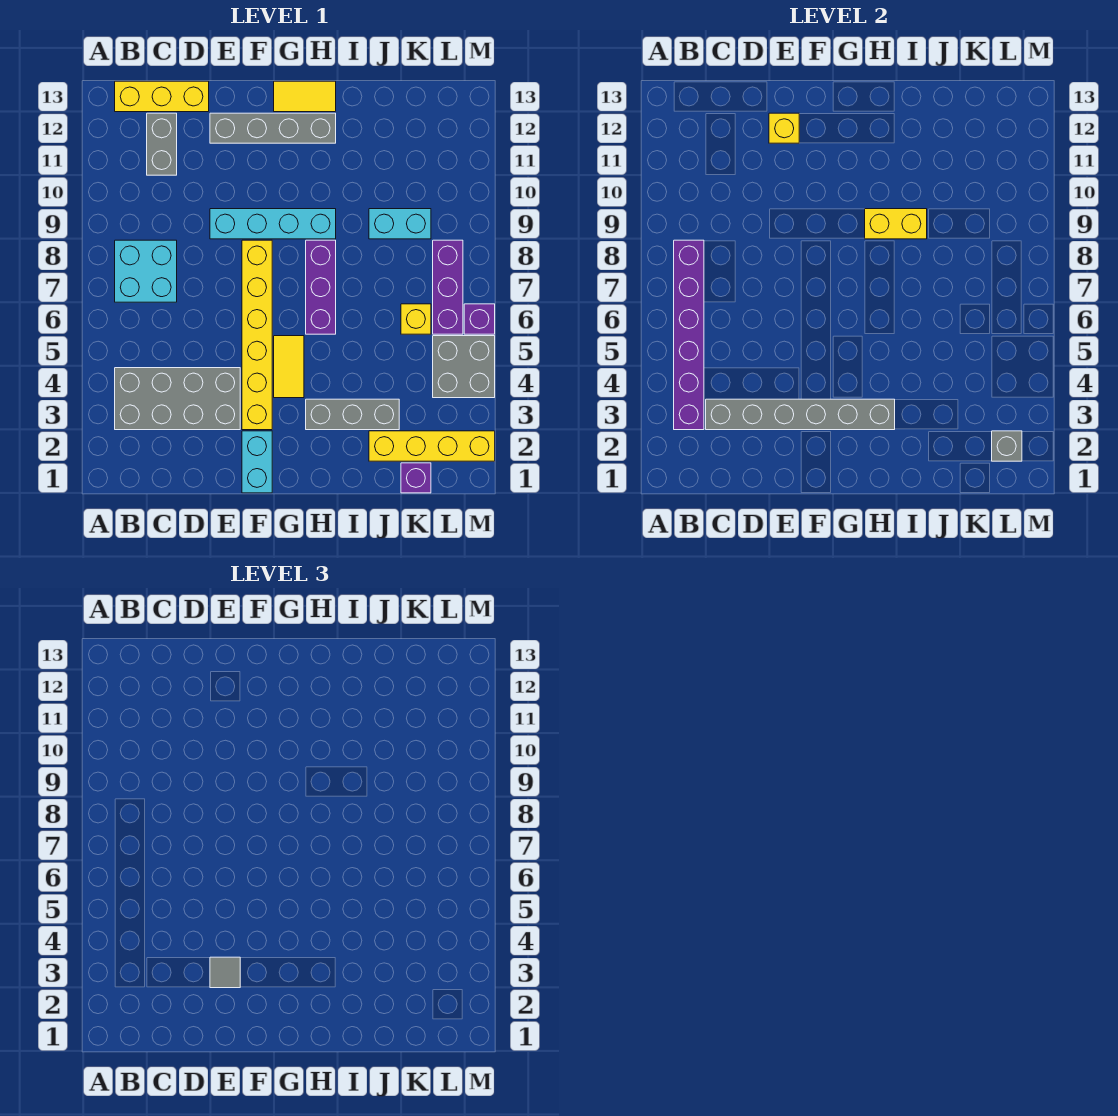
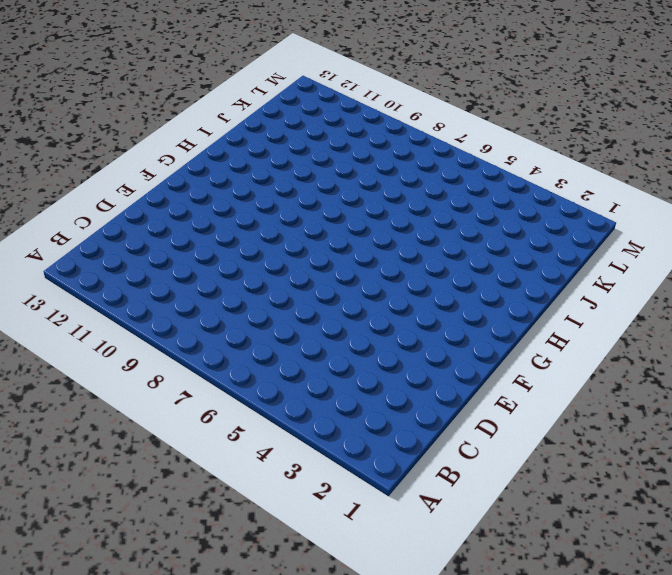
none -> grey brick B3:E4 level 1
none -> cyan brick B7:C8 level 1
none -> yellow brick B13:D13 level 1

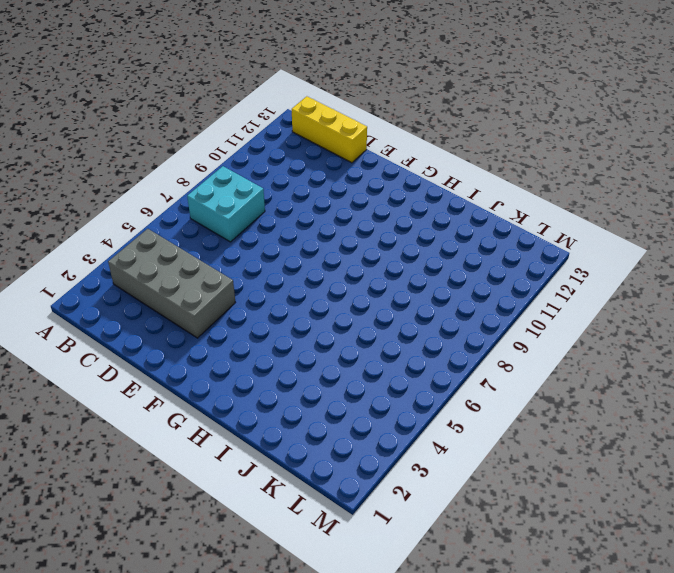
none -> grey brick C11:C12 level 1
none -> cyan brick E9:H9 level 1
none -> grey brick E12:H12 level 1

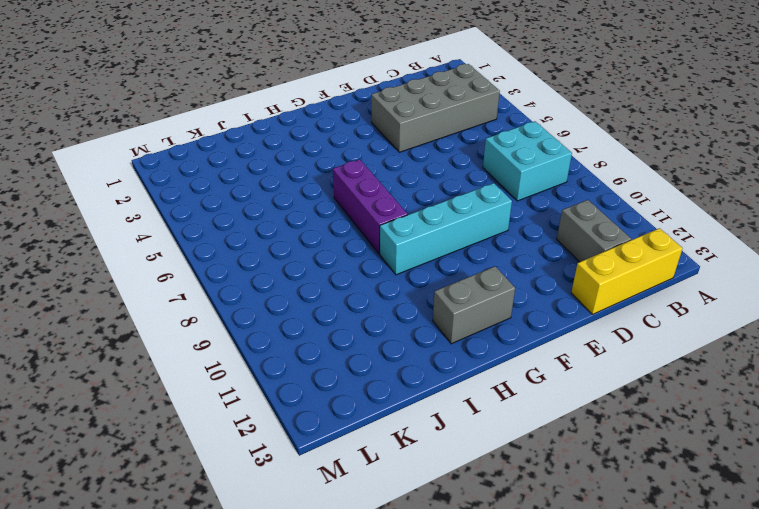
grey brick G12:H12 level 1 -> grey brick E12:H12 level 1
none -> cyan brick F1:F2 level 1
none -> yellow brick F3:F8 level 1
none -> yellow tile G4:G5 level 1

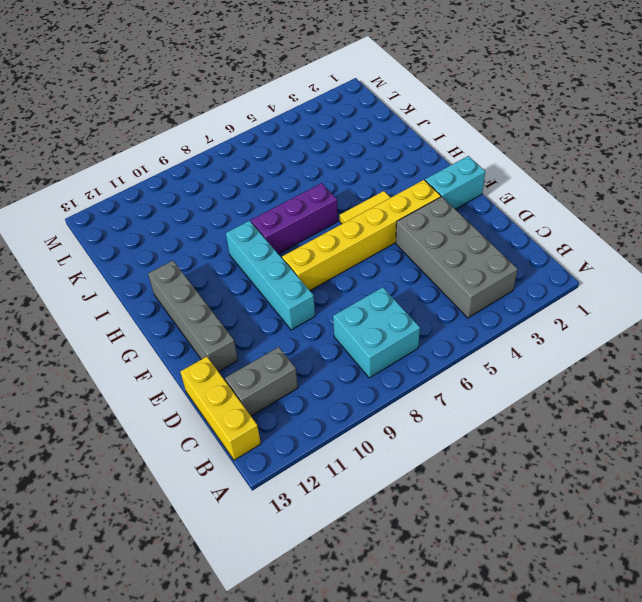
none -> yellow tile G13:H13 level 1
none -> grey brick H3:J3 level 1
none -> yellow brick J2:M2 level 1

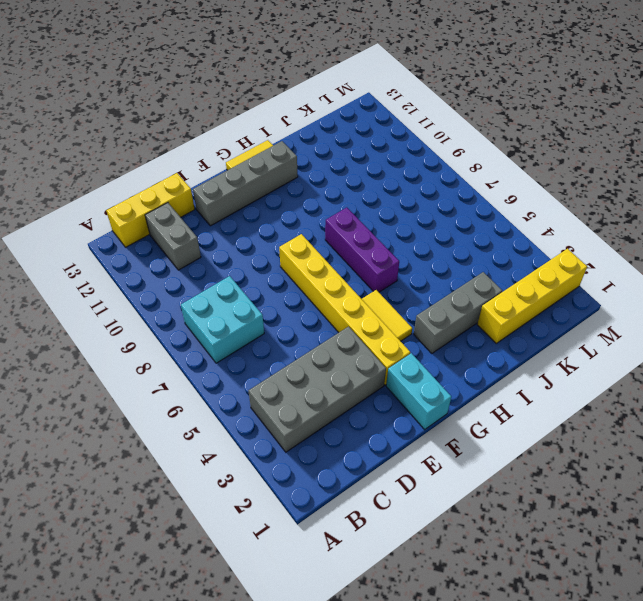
none -> cyan brick E9:H9 level 1
none -> cyan brick J9:K9 level 1
none -> purple brick K1 level 1

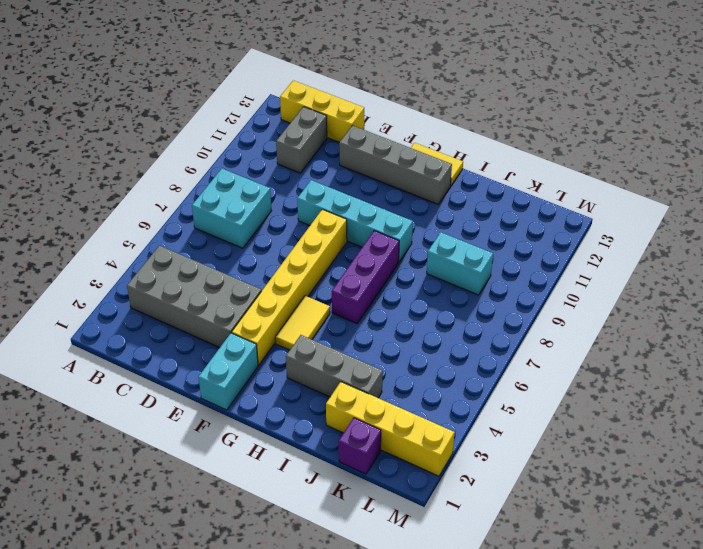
none -> yellow brick K6 level 1
none -> grey brick L4:M5 level 1
none -> purple brick L6:L8 level 1

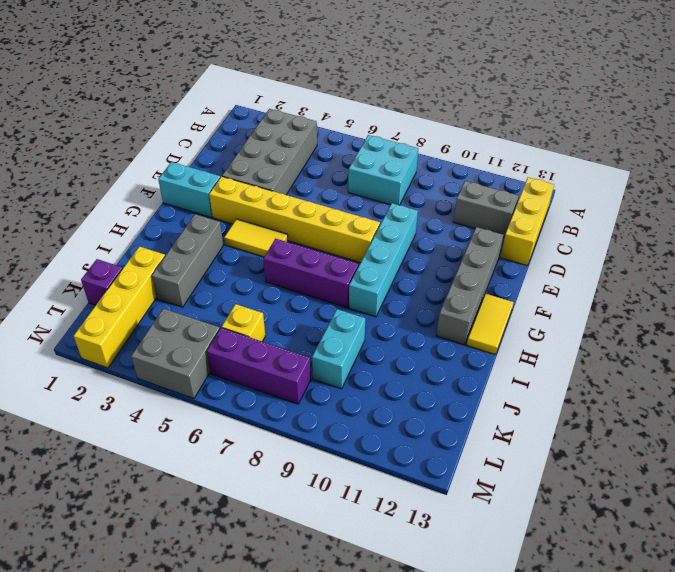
none -> purple brick M6 level 1
none -> purple brick B3:B8 level 2
none -> grey brick C3:H3 level 2

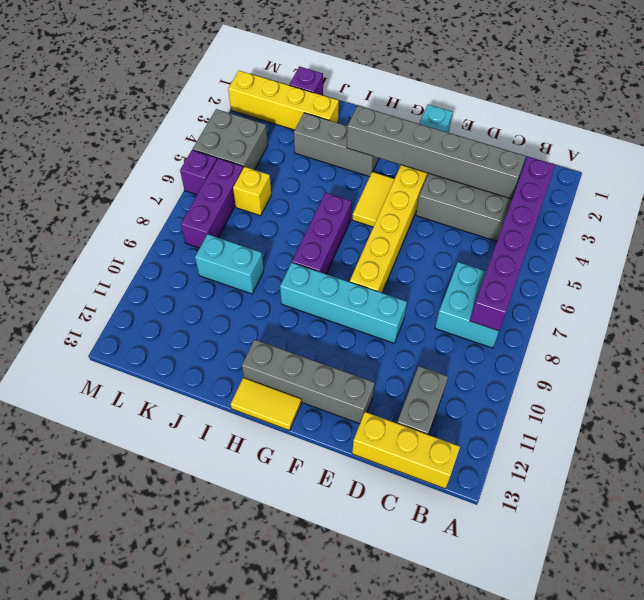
none -> yellow brick E12 level 2
none -> yellow brick H9:I9 level 2
none -> grey brick L2 level 2

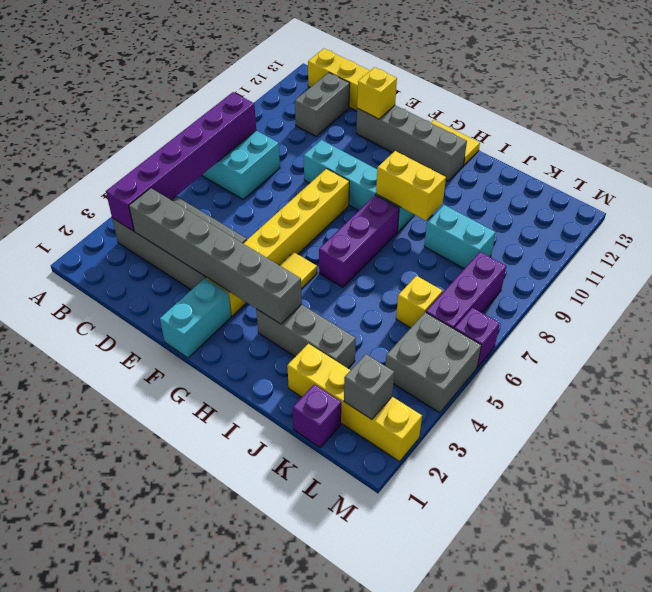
none -> grey tile E3 level 3

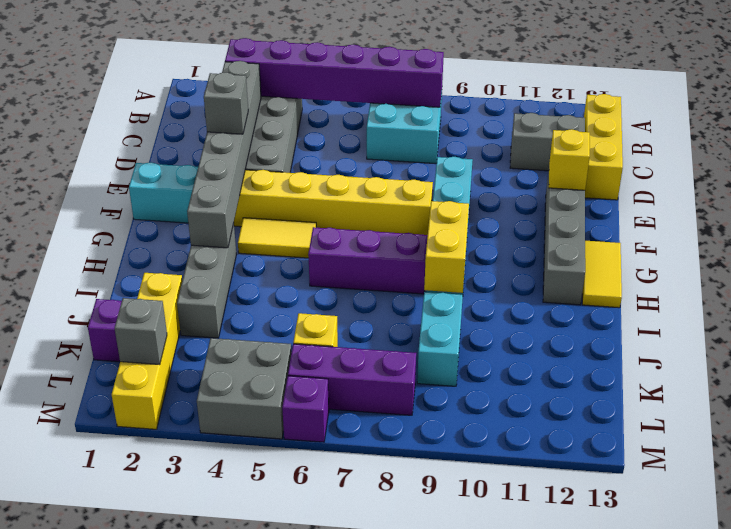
grey brick E3 level 3 -> grey tile E3 level 3

